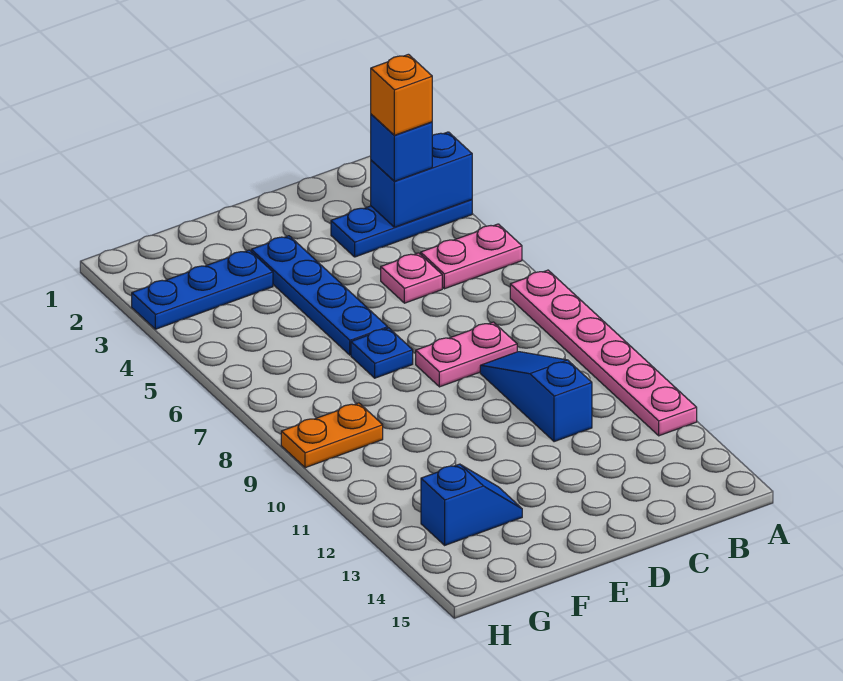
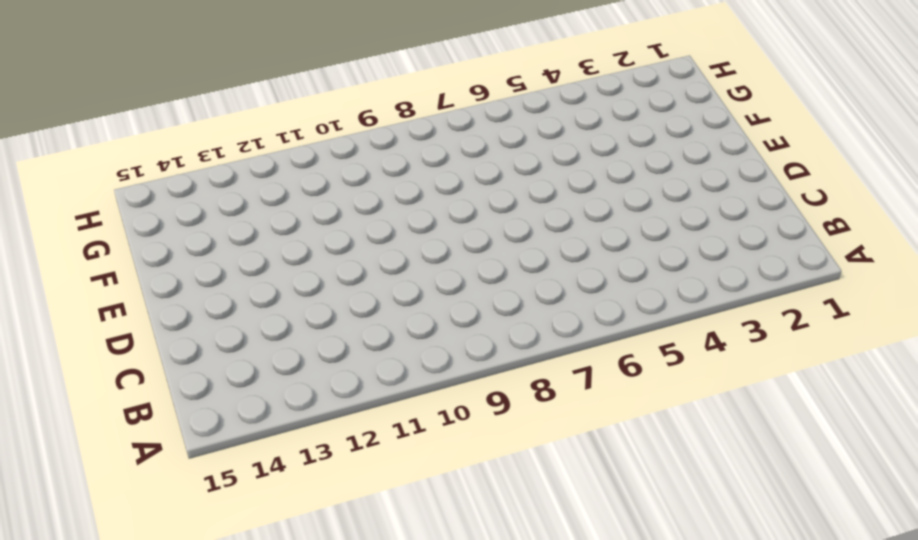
none -> blue plate A3:C3 level 1
none -> pink plate A5:B5 level 1
none -> pink plate A7:A12 level 1

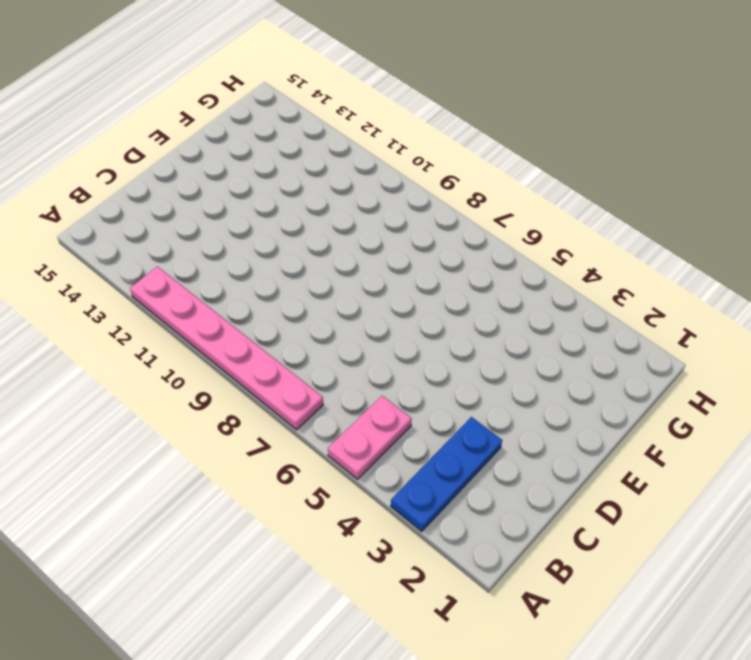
none -> pink plate C5 level 1
none -> pink plate C8:D8 level 1
none -> blue slope C9:C11 level 1 top 11

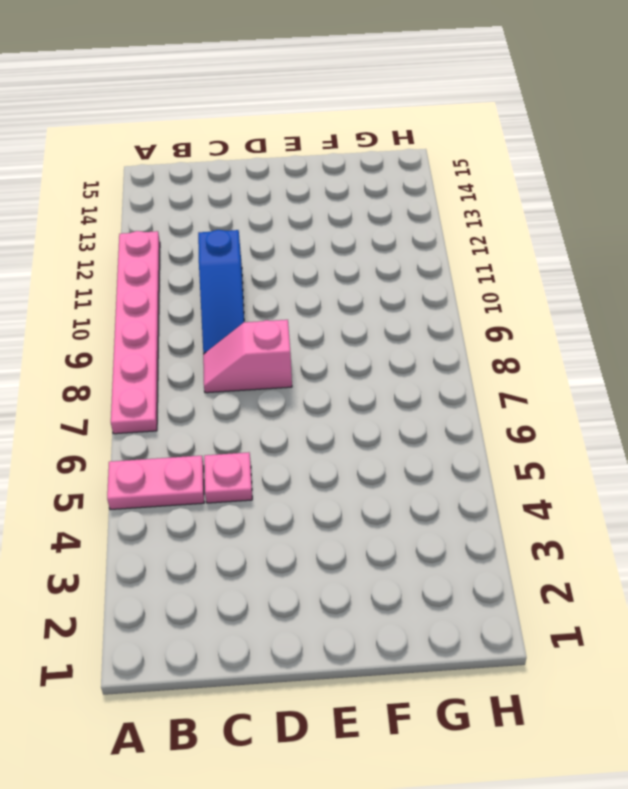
pink slope C8:D8 level 1 top D -> pink plate C8:D8 level 1
none -> blue plate A3:C3 level 1
none -> blue plate E3:E6 level 1
none -> blue plate E7 level 1

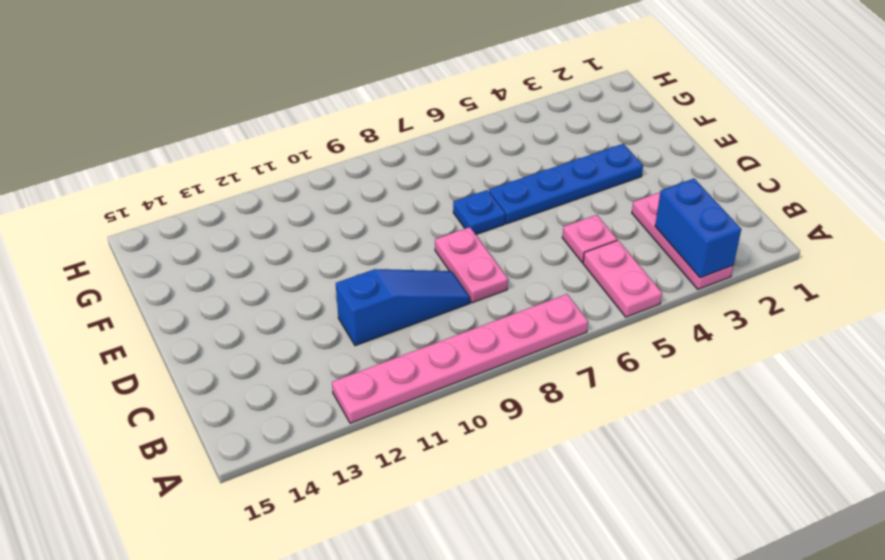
pink plate A3:C3 level 1 -> blue plate A3:C3 level 1
none -> blue plate F3:H3 level 1
none -> blue slope F13:G13 level 1 top G
none -> orange plate G9:H9 level 1

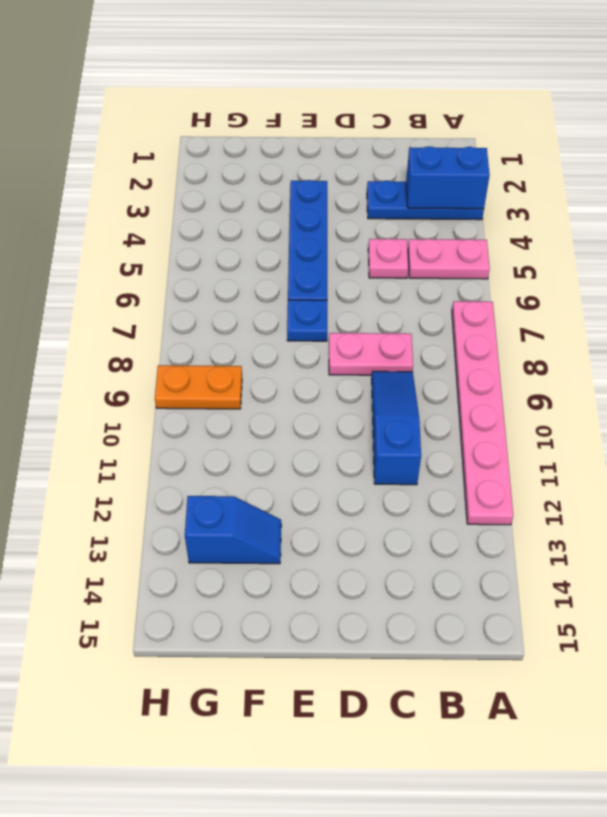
none -> blue plate F3:H3 level 1
none -> blue brick B3 level 3
none -> orange brick B3 level 4

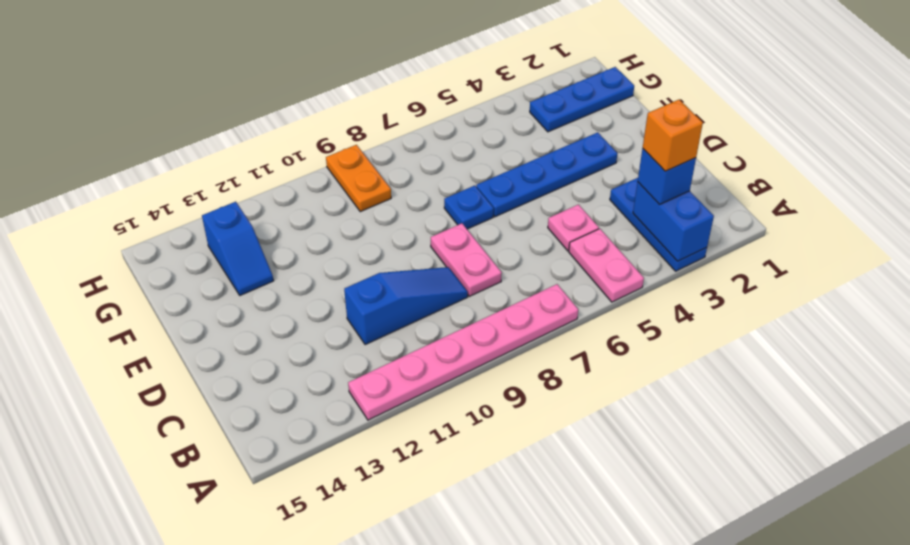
blue plate G1:G3 level 1 -> blue plate F3:H3 level 1

